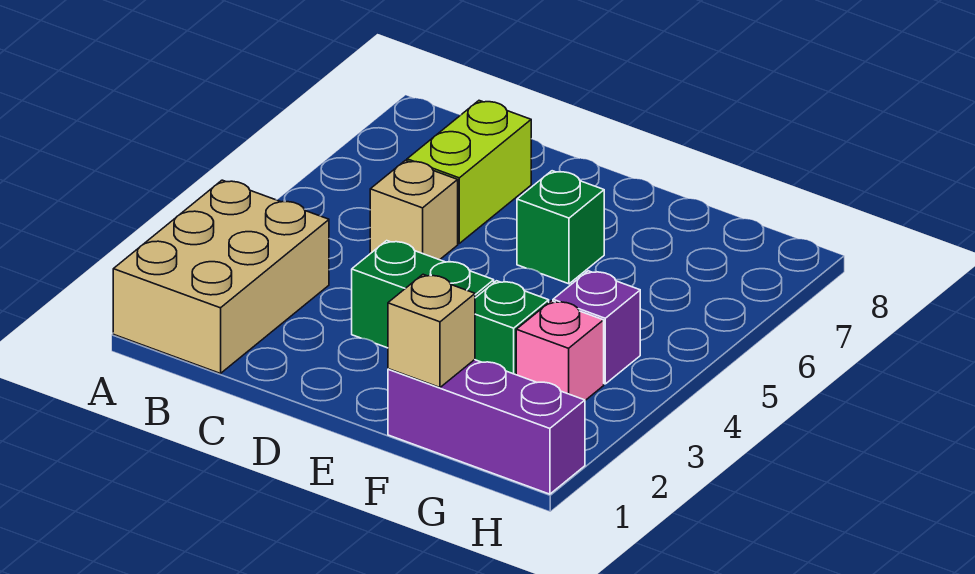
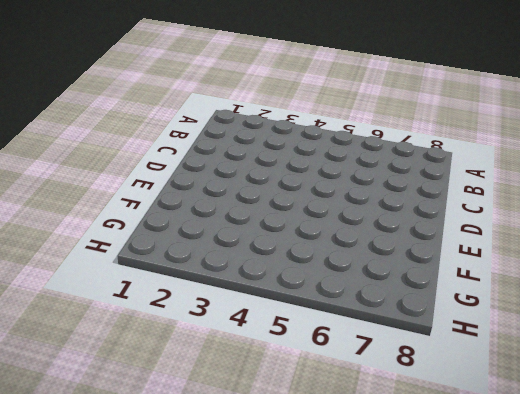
none -> tan brick A1:B3 level 1
none -> tan brick C5 level 1

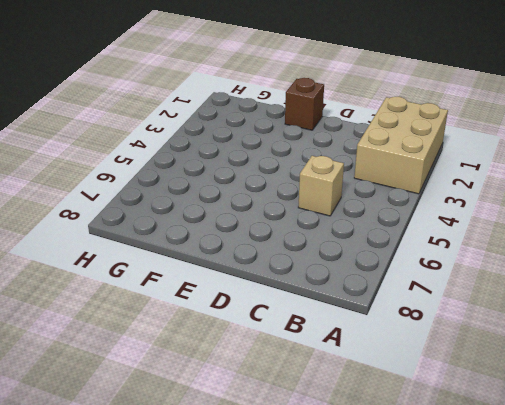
brown brick E1 level 1 -> none
none -> lime brick C6:C7 level 1
none -> green brick D3:E3 level 1

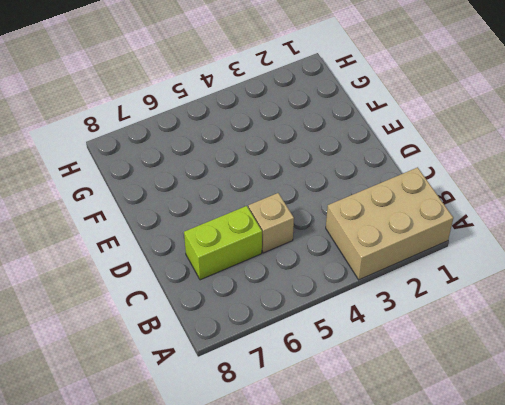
none -> green brick D3:E3 level 1
none -> green brick E6 level 1

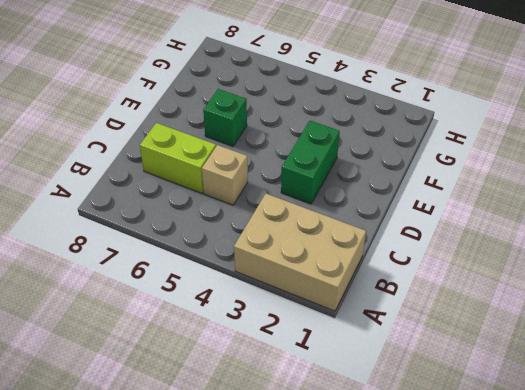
none -> purple brick F1:H1 level 1
none -> green brick F3 level 1

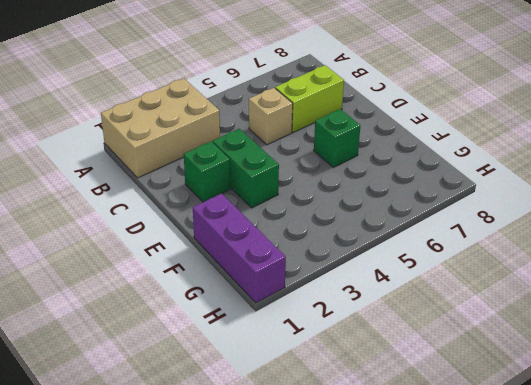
green brick D2 level 1 -> green brick F3 level 1
none -> pink brick G3 level 1
none -> purple brick G4 level 1

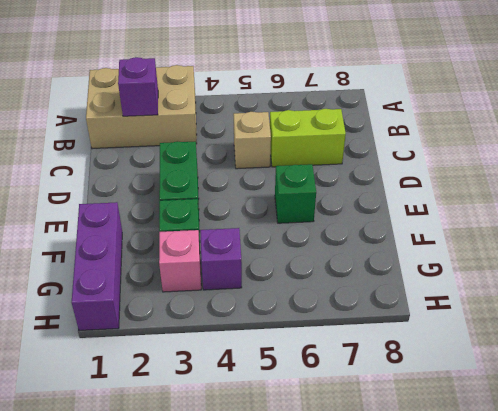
purple brick B2 level 2 -> none
none -> tan brick F1 level 2

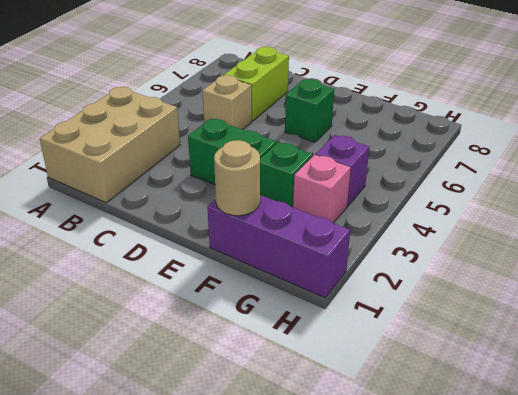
tan round brick F1 level 2 -> tan brick F1 level 2

